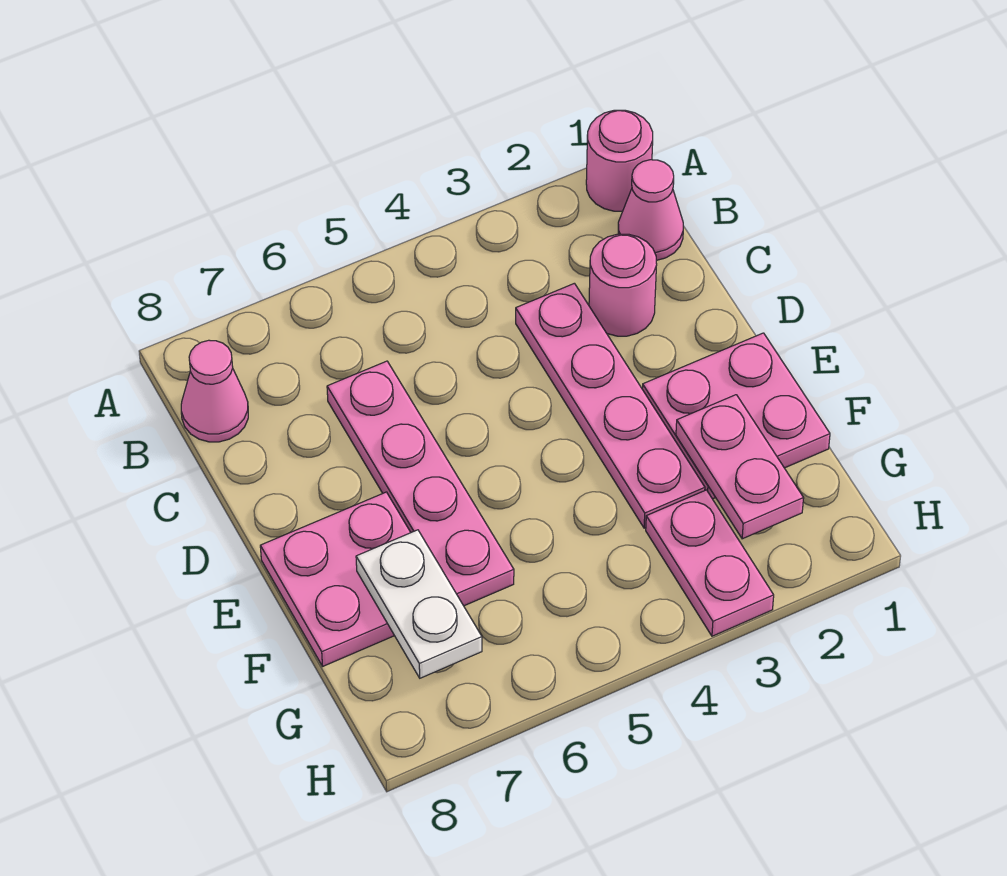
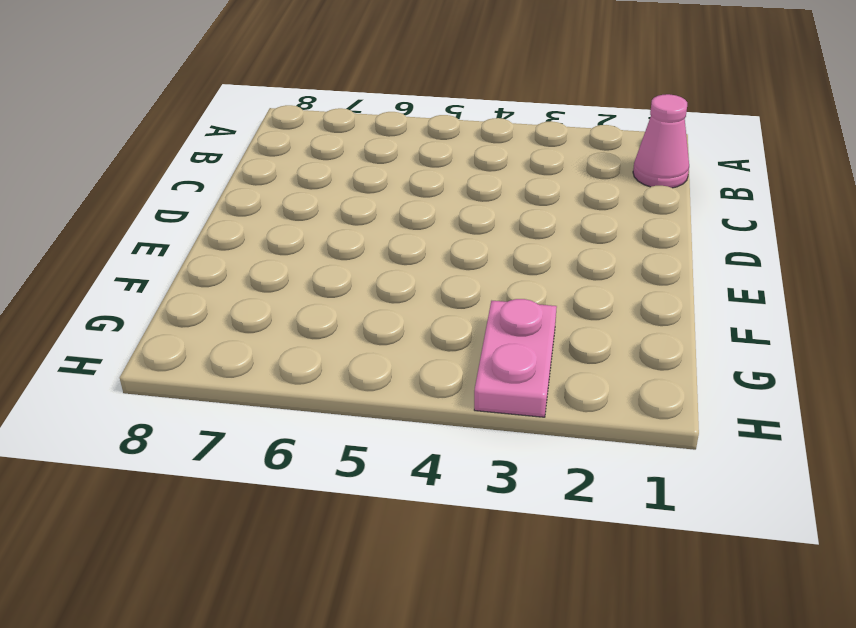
none -> pink round brick A1 level 1
none -> pink cone B8 level 1

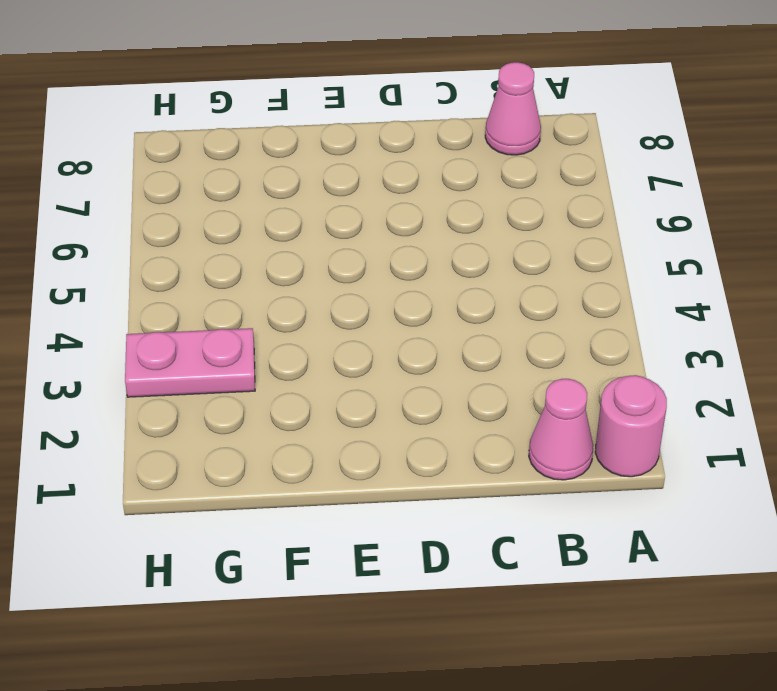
none -> pink round brick C2 level 1
none -> pink plate C3:F3 level 1

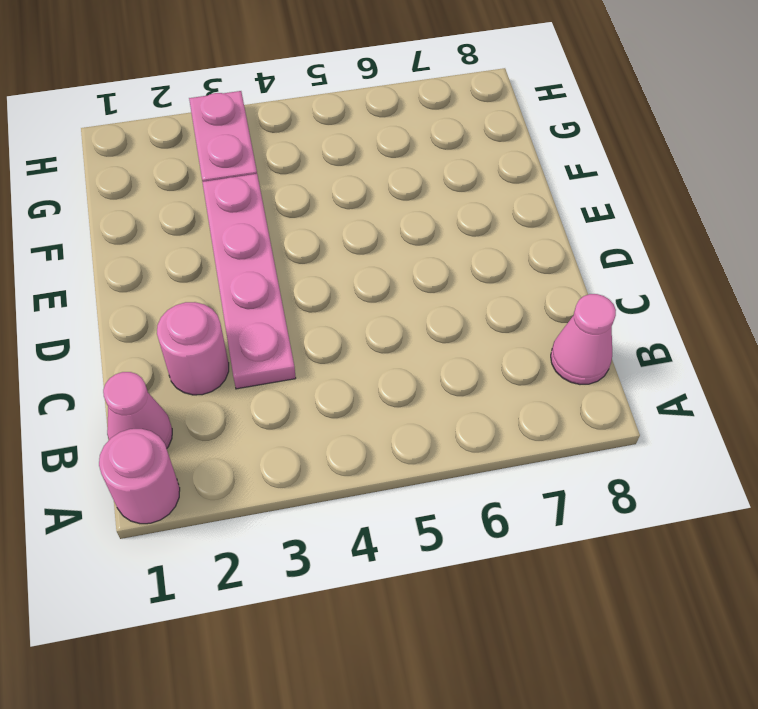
none -> pink plate C6:F6 level 1
none -> pink plate E1:F2 level 1

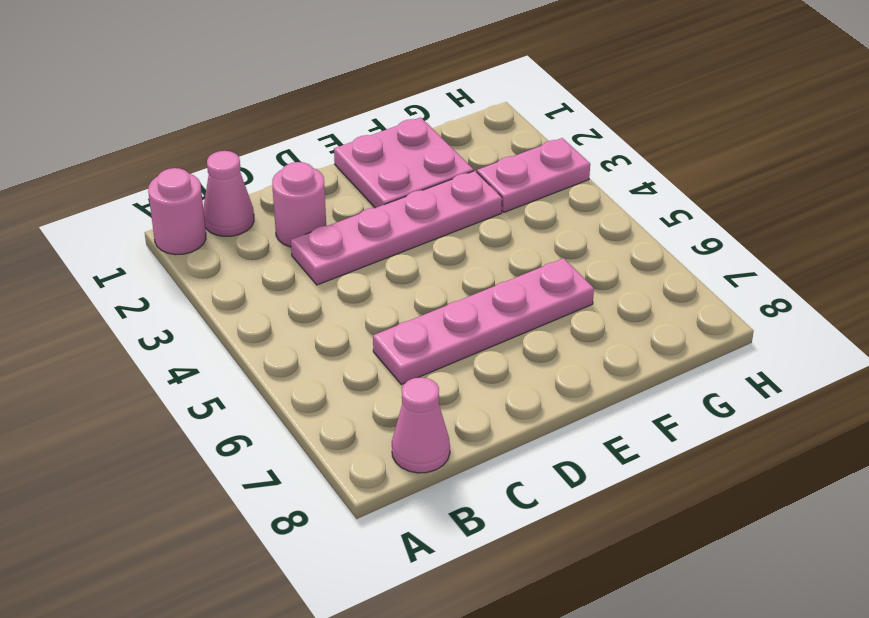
none -> pink plate E7:F8 level 1
none -> pink plate F2:G2 level 2

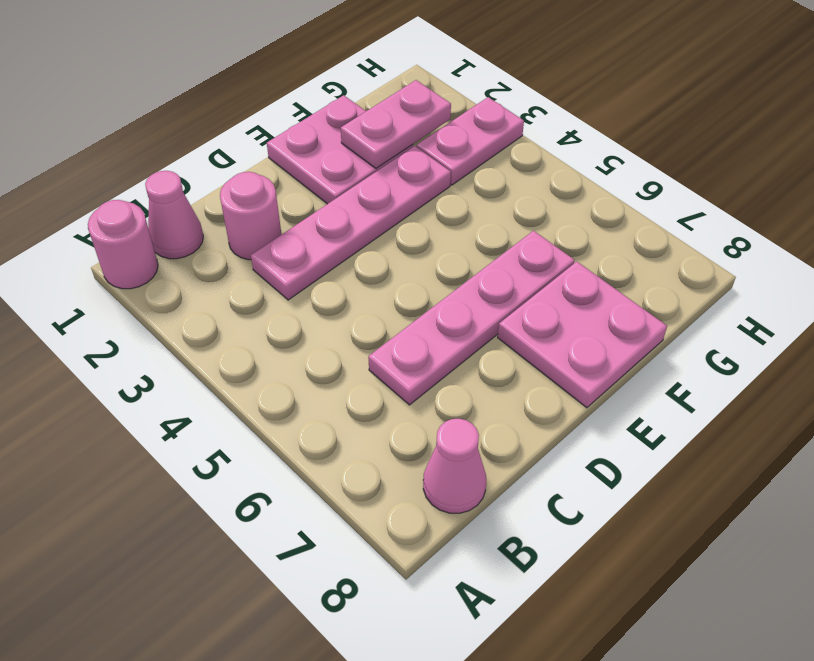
none -> white plate F7:G7 level 2

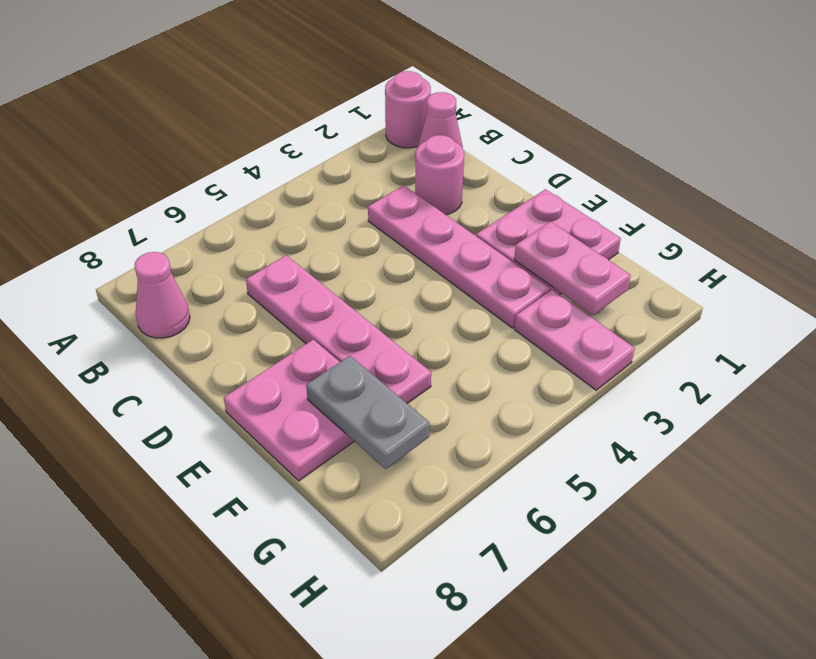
grey plate F7:G7 level 2 -> white plate F7:G7 level 2

